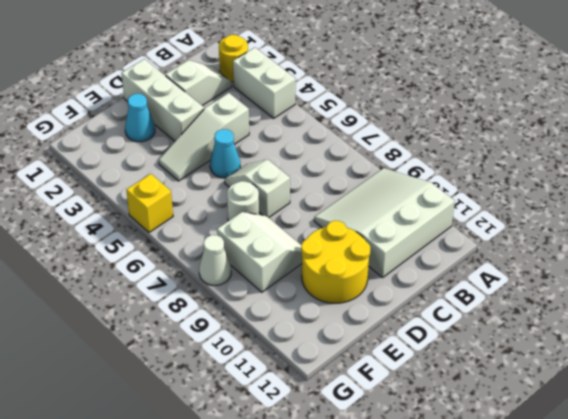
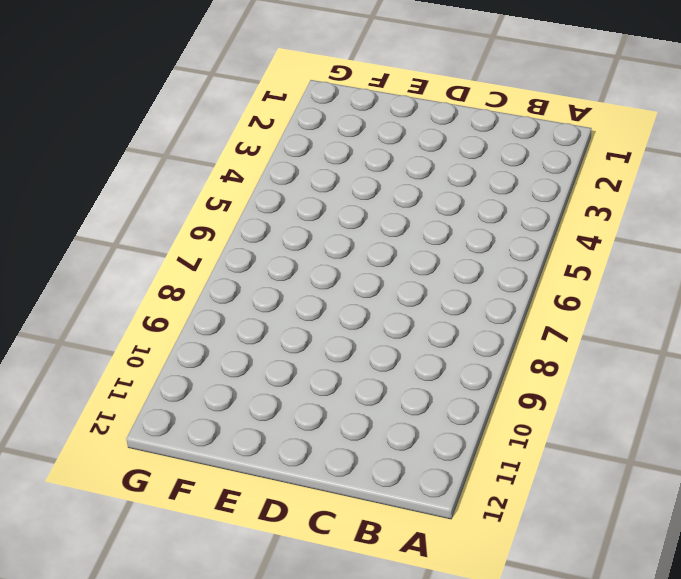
none -> yellow round brick A2 level 1
none -> white brick A3:A4 level 1
none -> white slope A9:C11 level 1 top 11

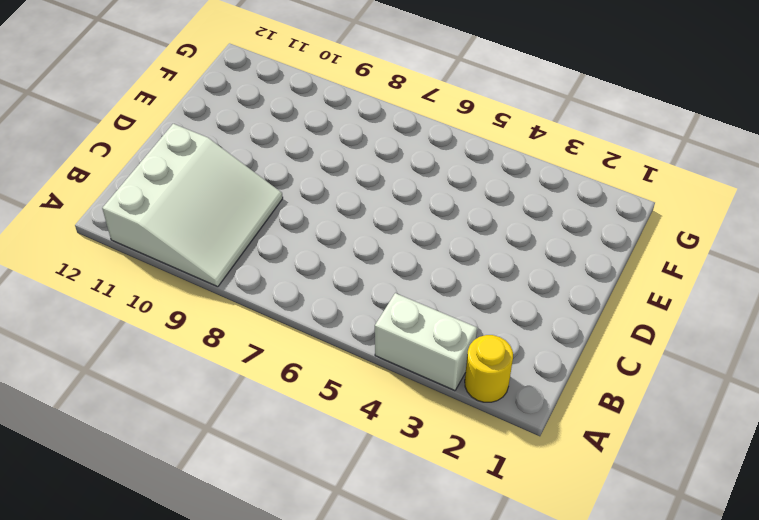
none -> white slope B2:C2 level 1 top C
none -> white slope C4:E4 level 1 top C
none -> white brick D1:D3 level 1

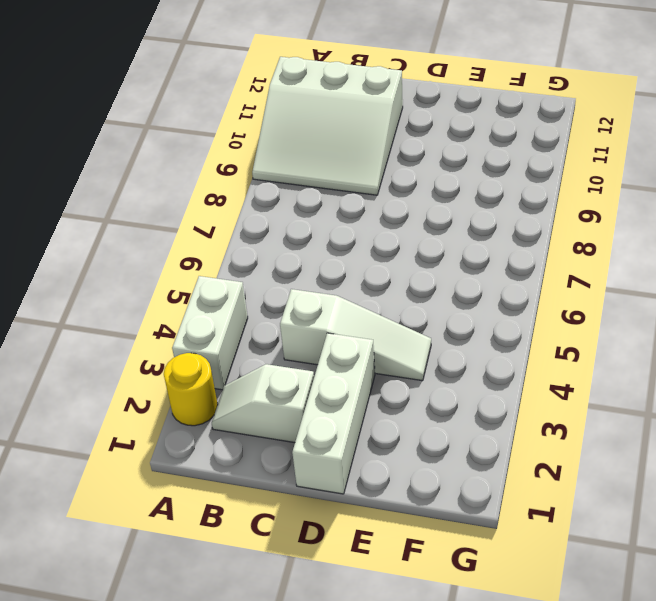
none -> cyan cone D5 level 1
none -> white slope D6:D7 level 1 top 7
none -> yellow round brick D10:E11 level 1

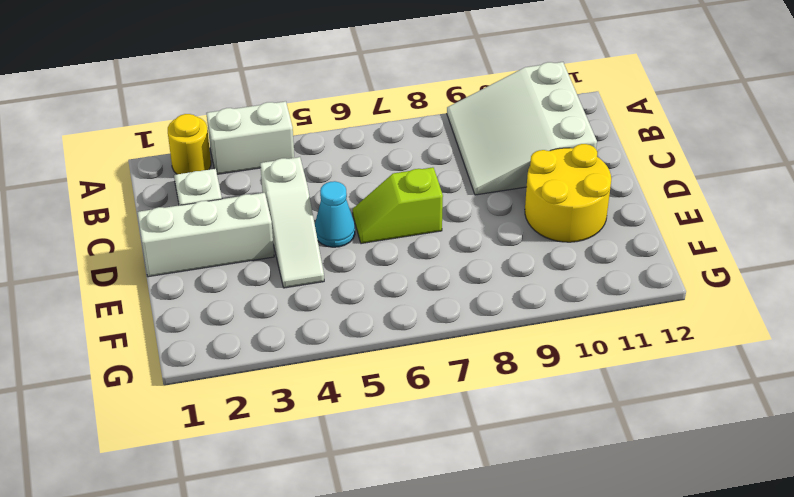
lime slope D6:D7 level 1 top 7 -> white slope D6:D7 level 1 top 7
none -> cyan cone E2 level 1
none -> white round brick E7 level 1
none -> white slope E8:F9 level 1 top F

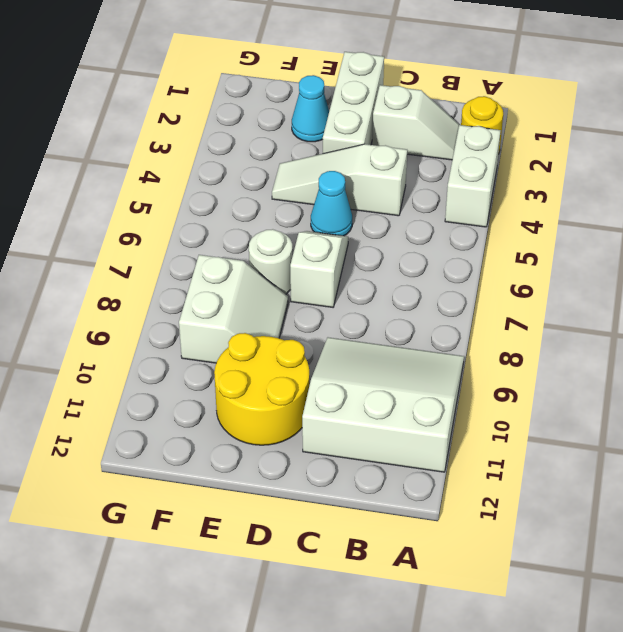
none -> yellow brick G5 level 1
none -> white cone G8 level 1

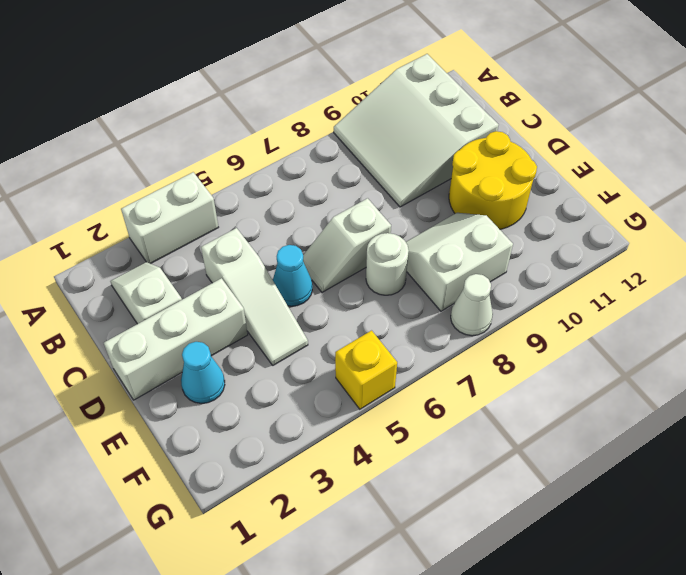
none -> yellow round brick A2 level 1

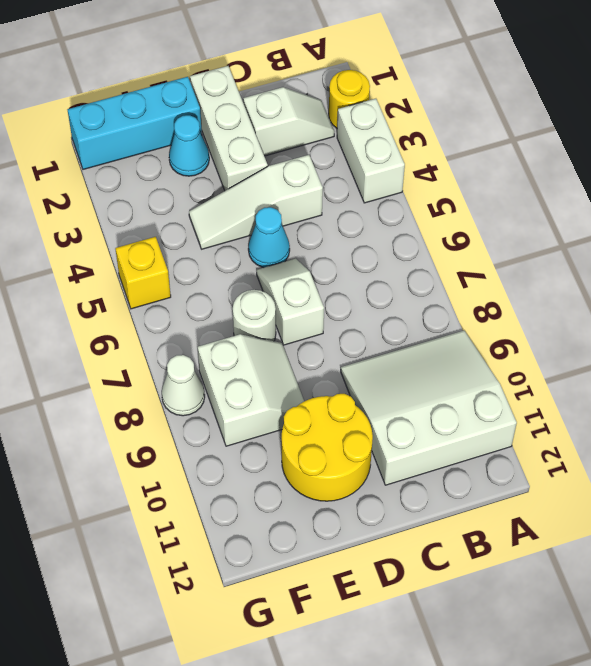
cyan brick E1:G1 level 1 -> none

